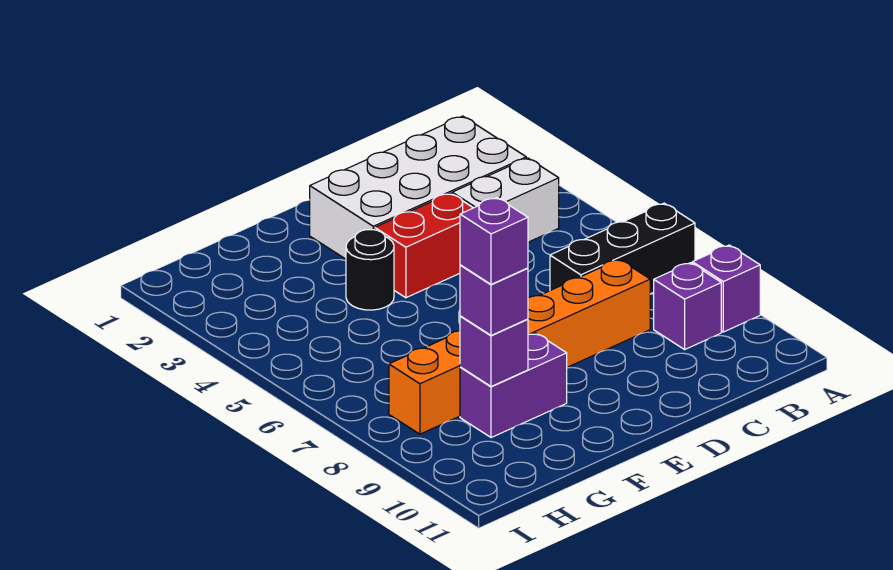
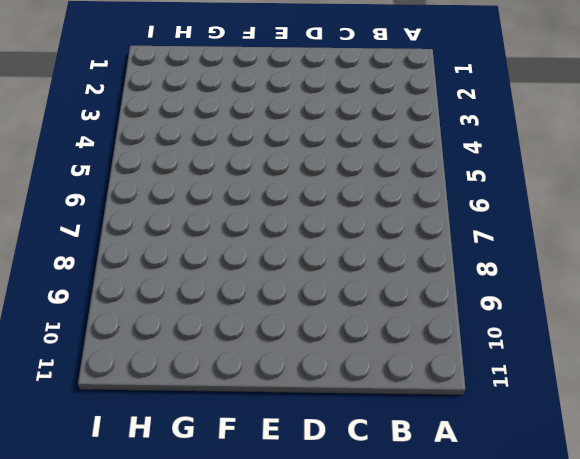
none -> black brick A7:C7 level 1
none -> purple brick A9 level 1
none -> white brick B2:E3 level 1

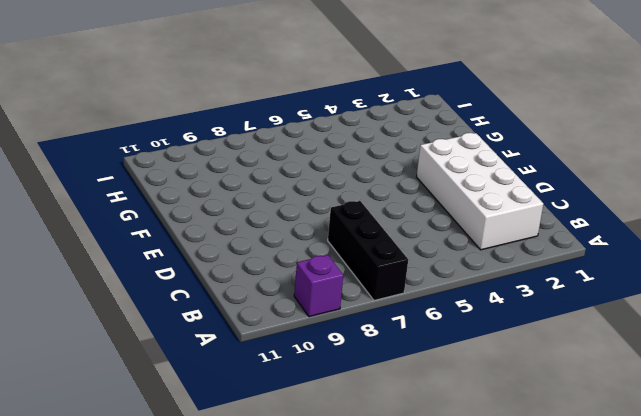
none -> white brick B4:C4 level 1
none -> purple brick B9 level 1
none -> orange brick C8:H8 level 1

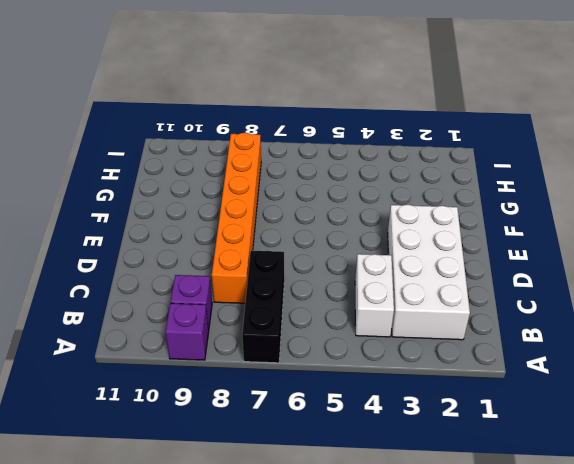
none -> red brick D4:E4 level 1
none -> black round brick F4 level 1
none -> purple brick F9:G9 level 1

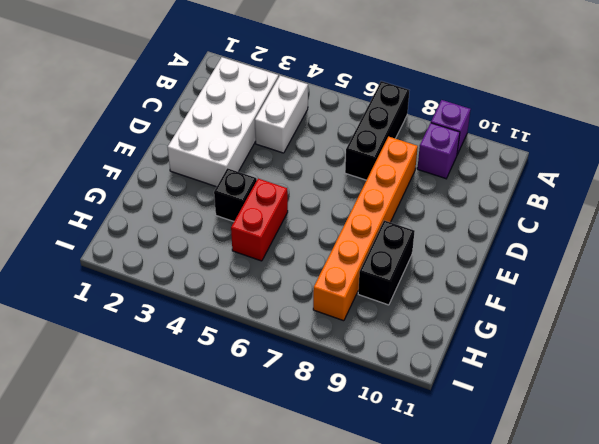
black brick F4 level 1 -> black round brick F4 level 1
red brick F5:G5 level 1 -> red brick D4:E4 level 1
black brick F9:G9 level 1 -> purple brick F9:G9 level 1
none -> purple brick G9 level 2
none -> purple brick G9 level 3
none -> purple brick G9 level 4

